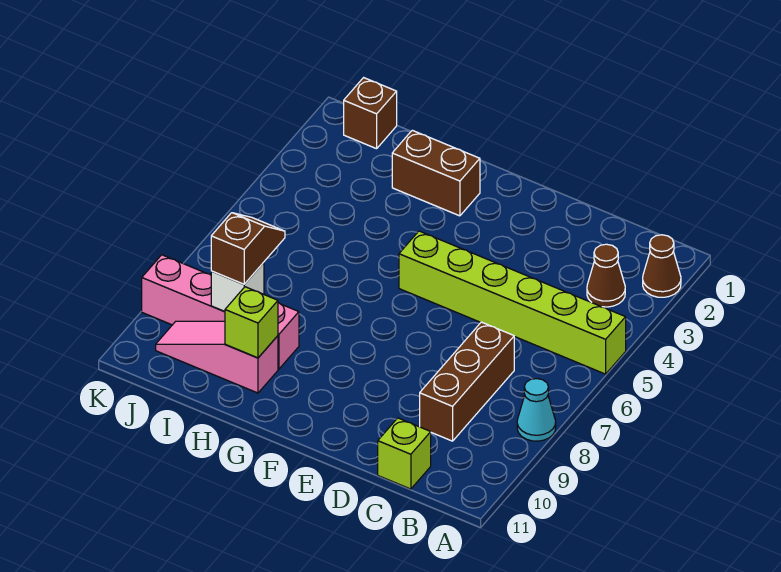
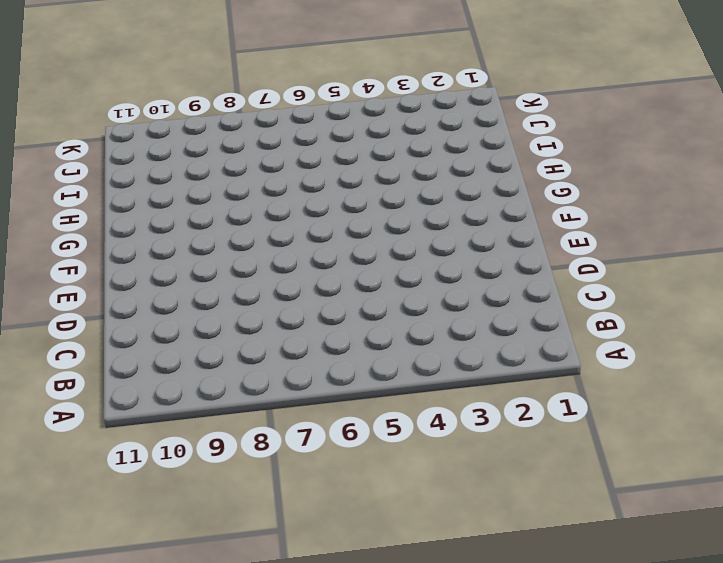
none -> brown cone A2 level 1
none -> lime brick A5:F5 level 1
none -> cyan cone A8 level 1

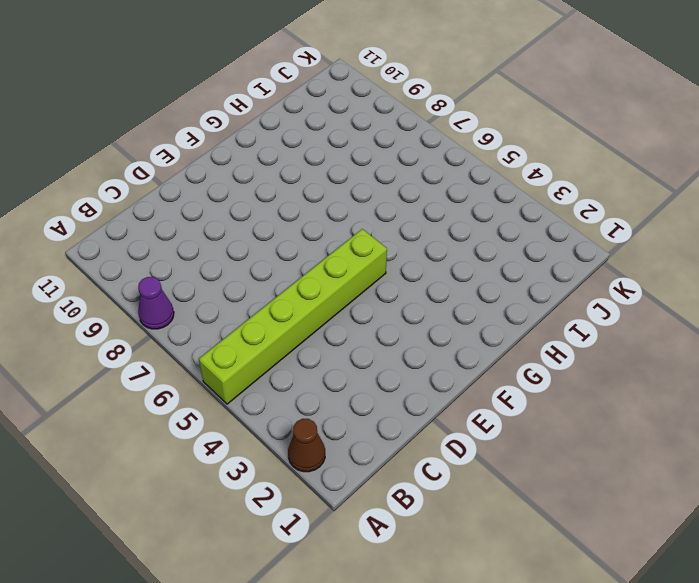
purple cone A8 level 1 -> cyan cone A8 level 1
none -> brown cone B3 level 1
none -> brown brick C7:C9 level 1
none -> lime brick C11 level 1

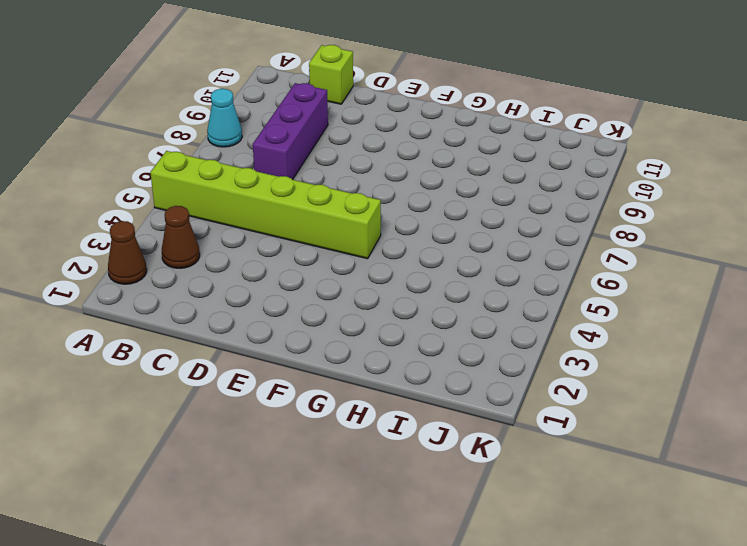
purple brick C7:C9 level 1 -> brown brick C7:C9 level 1
none -> brown brick G2:H2 level 1
none -> pink brick H9:K9 level 1
none -> pink slope H10:J10 level 1 top H

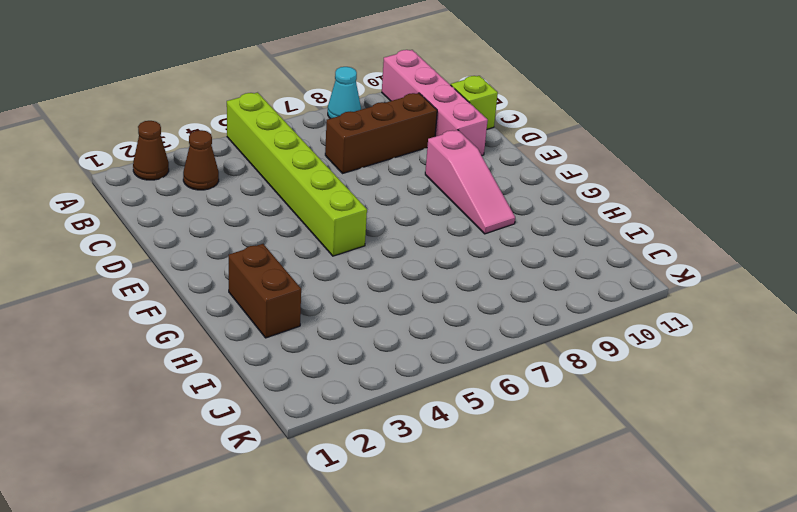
pink brick A10:D10 level 1 -> pink brick H9:K9 level 1
pink slope E9:G9 level 1 top E -> pink slope H10:J10 level 1 top H
none -> brown brick J1 level 1
none -> lime brick H10 level 2
none -> white brick I9 level 2

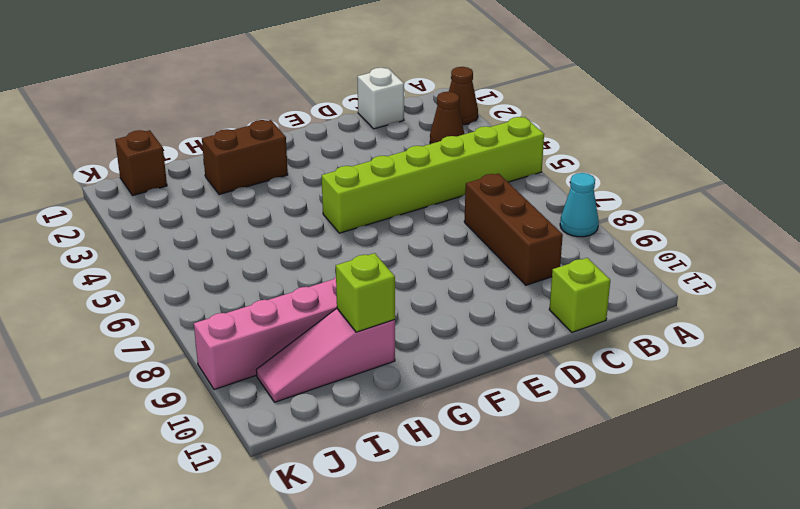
white brick C1 level 1 -> white brick I9 level 2
none -> brown slope I8:I9 level 3 top 9

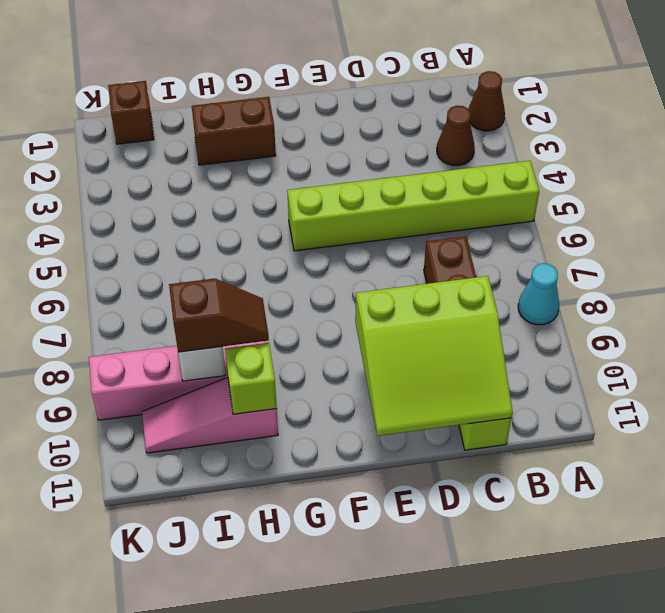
lime slope C9:E11 level 2 top 9 -> none
brown slope H9:I9 level 3 top I -> brown slope I8:I9 level 3 top 9

